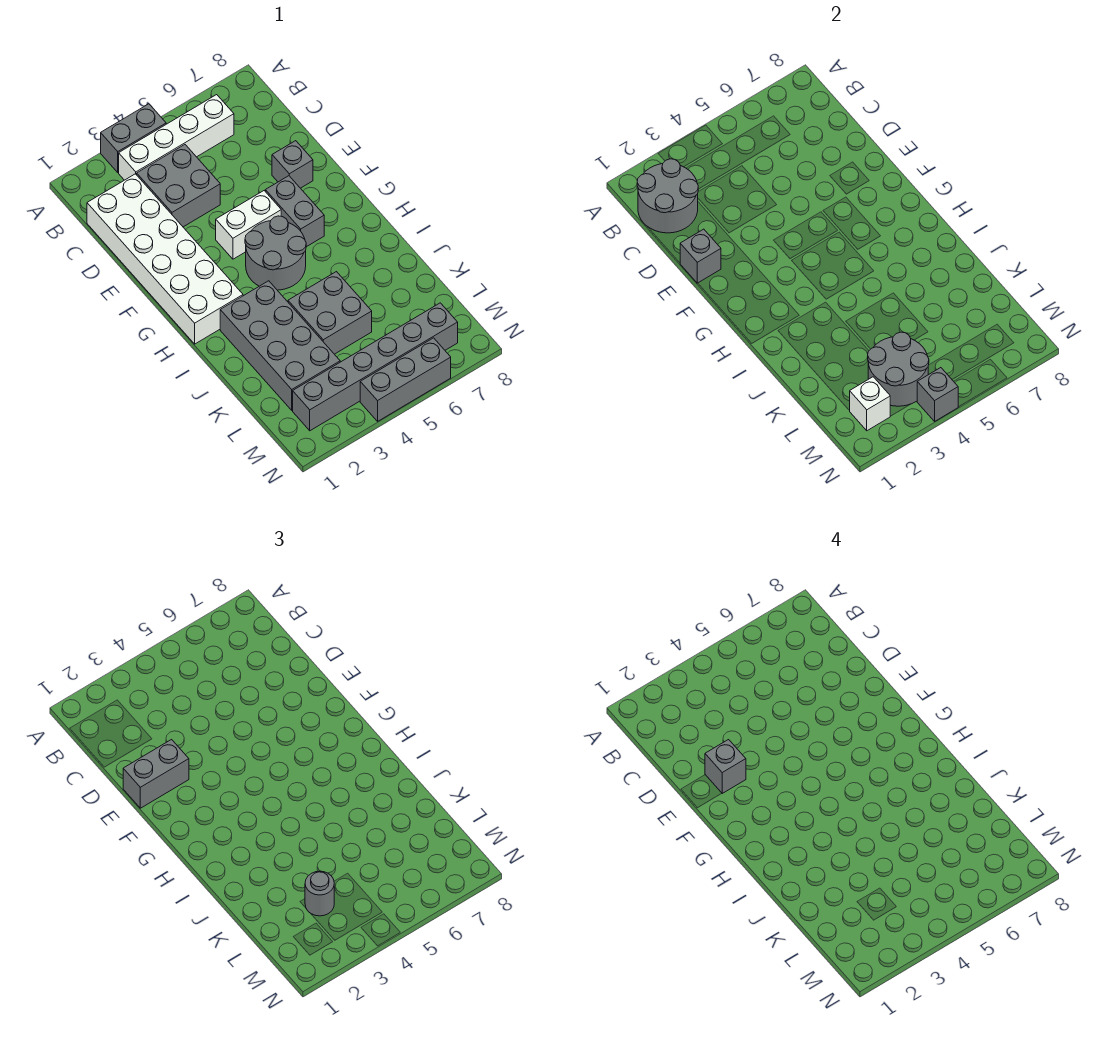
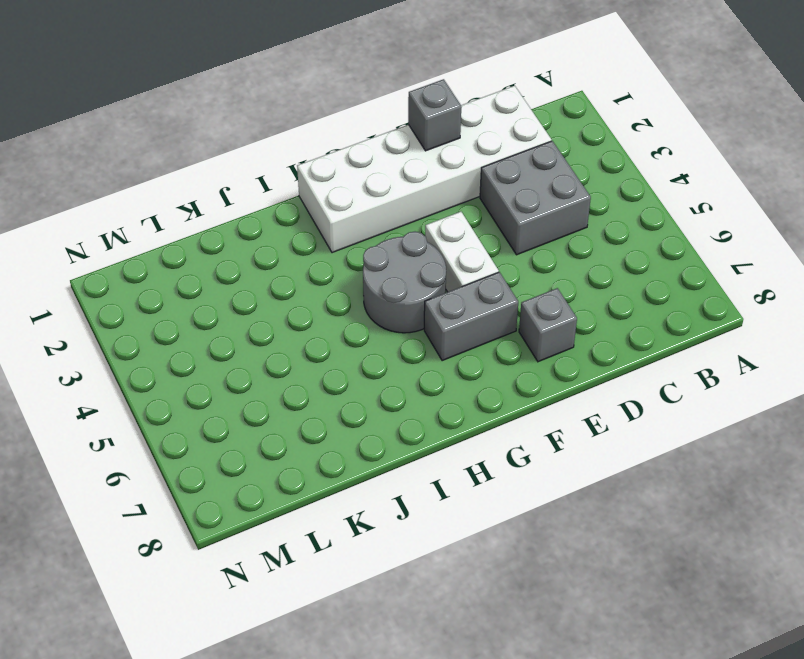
none -> grey brick A3:A4 level 1
none -> white brick B3:B6 level 1
none -> grey brick I2:L3 level 1

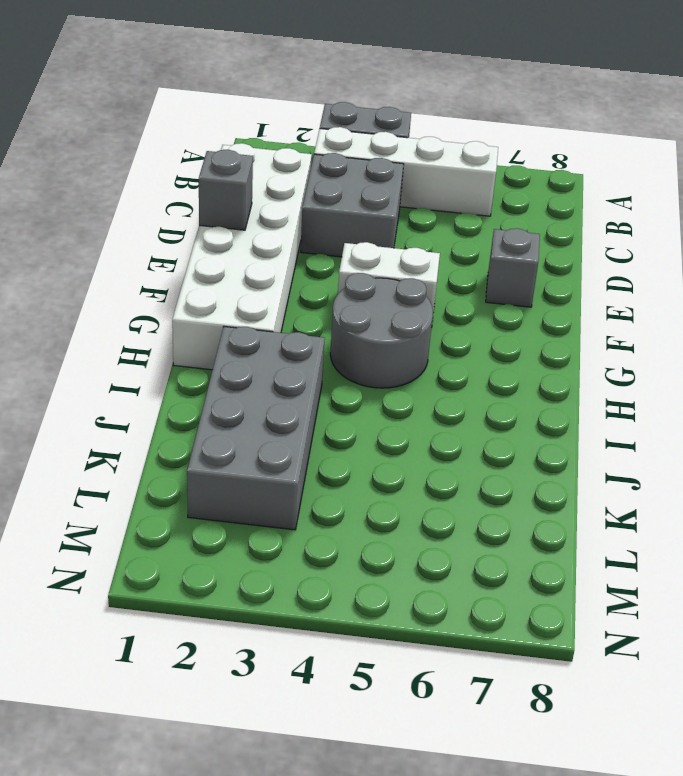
none -> grey brick F6:G6 level 1
none -> grey brick J4:K5 level 1
none -> grey brick M2:M7 level 1

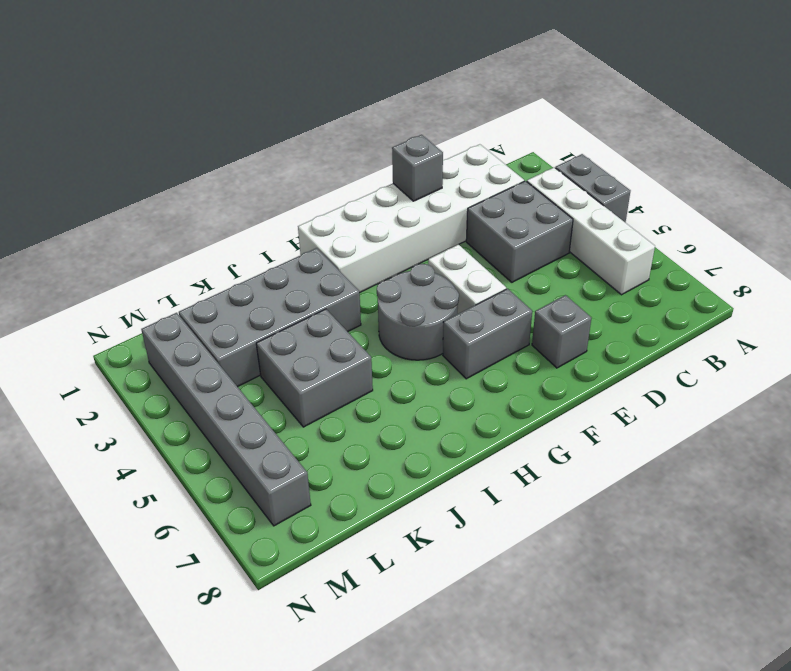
none -> grey brick N4:N6 level 1
none -> grey round brick B1:C2 level 2
none -> grey round brick L3:M4 level 2

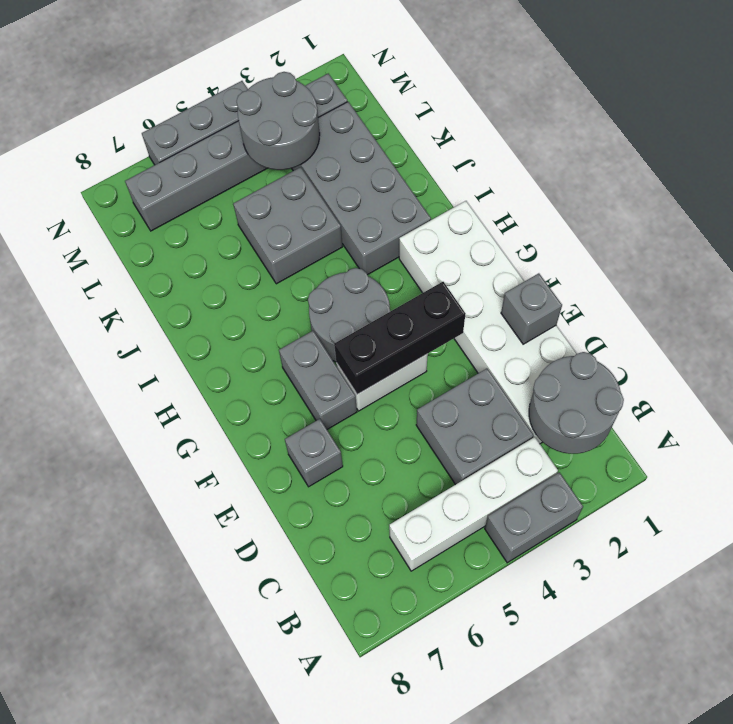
black brick F3:F5 level 2 -> none
none -> white brick M2 level 2
none -> grey brick N4 level 2
none -> grey brick E1:E2 level 3

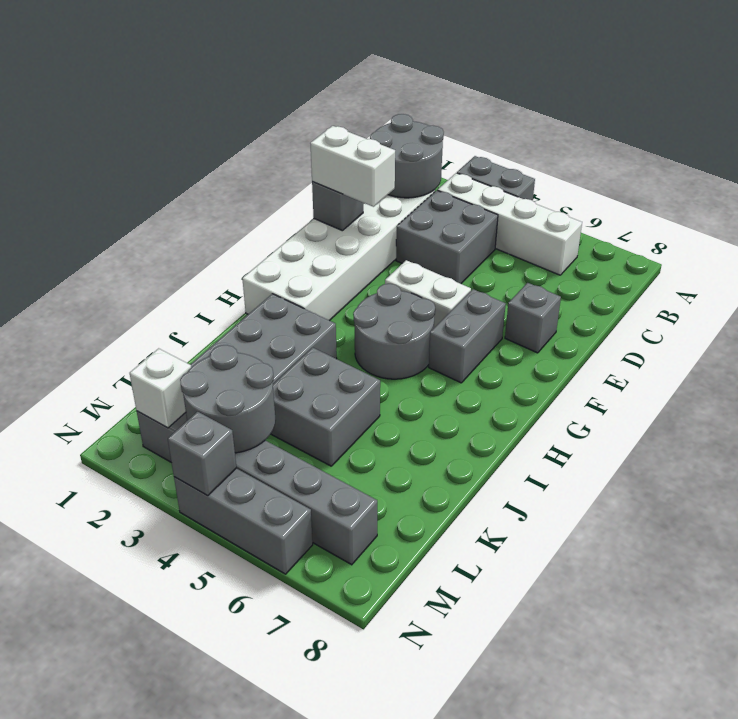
white brick E1:E2 level 3 -> grey brick E1:E2 level 3
none -> grey round brick L3 level 3
none -> grey brick E2 level 4

